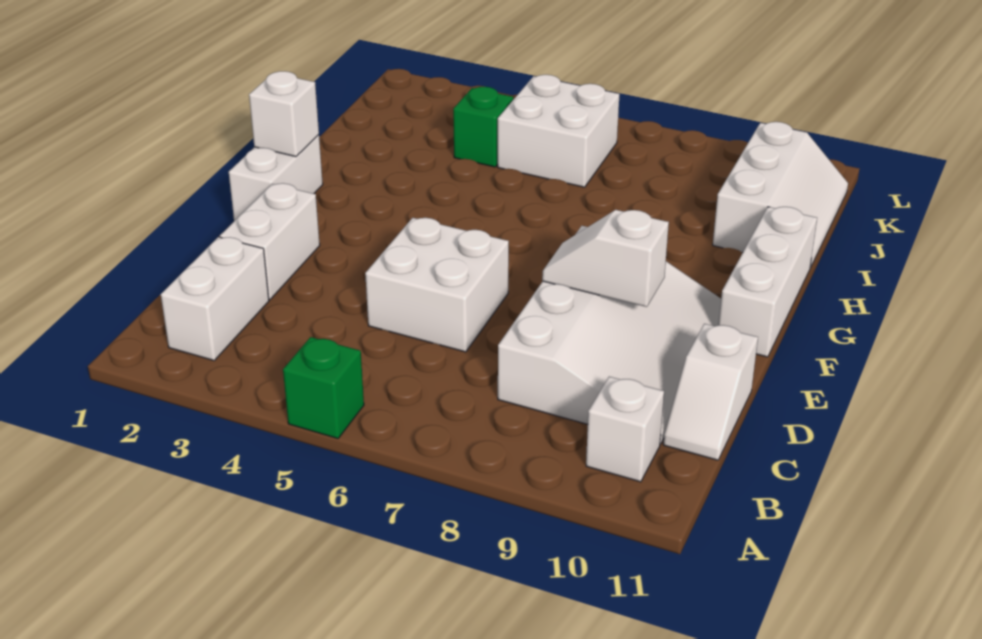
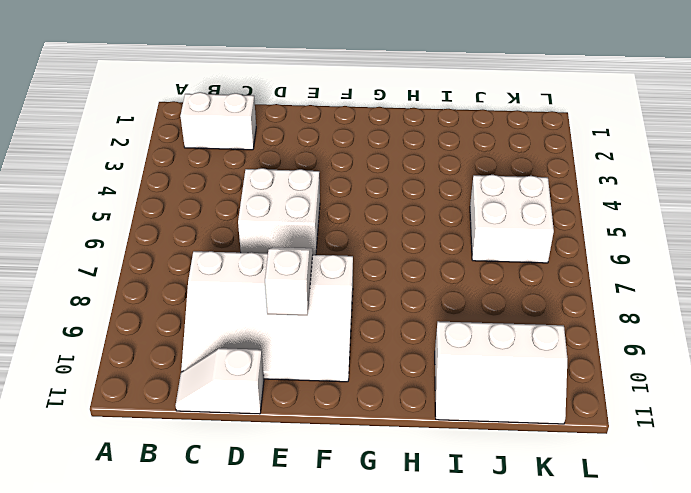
none -> green brick A5 level 1
none -> white brick B10 level 1
none -> white brick D2:E2 level 1

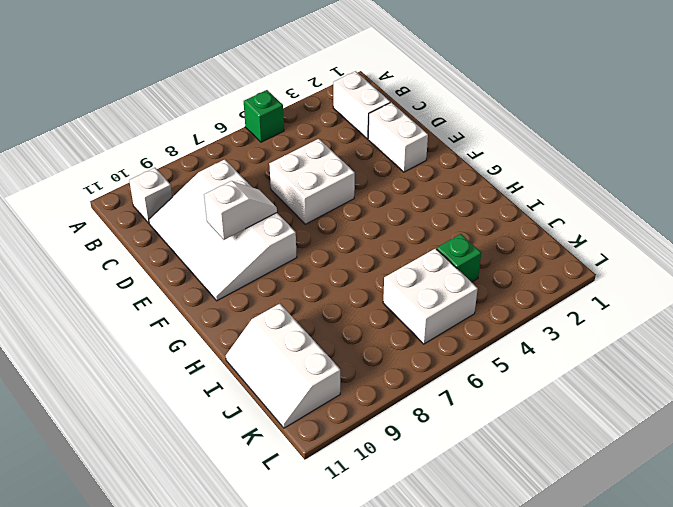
none -> white slope C11:D11 level 1 top D
none -> white brick F1:G1 level 1
none -> white brick F11:H11 level 1

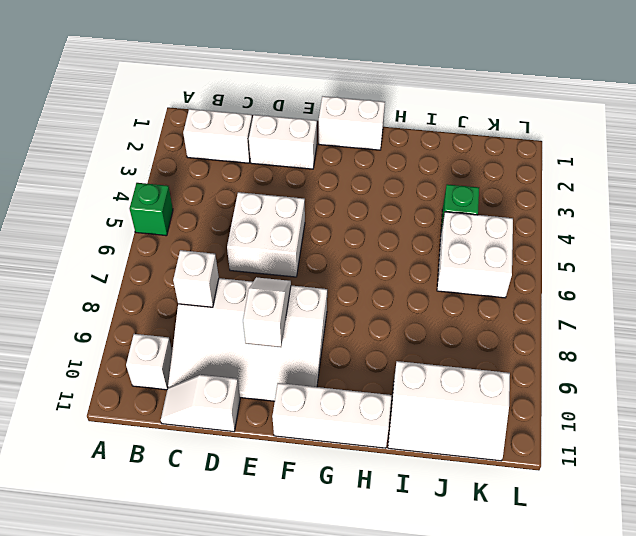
white brick C8 level 2 -> white brick G1 level 2

